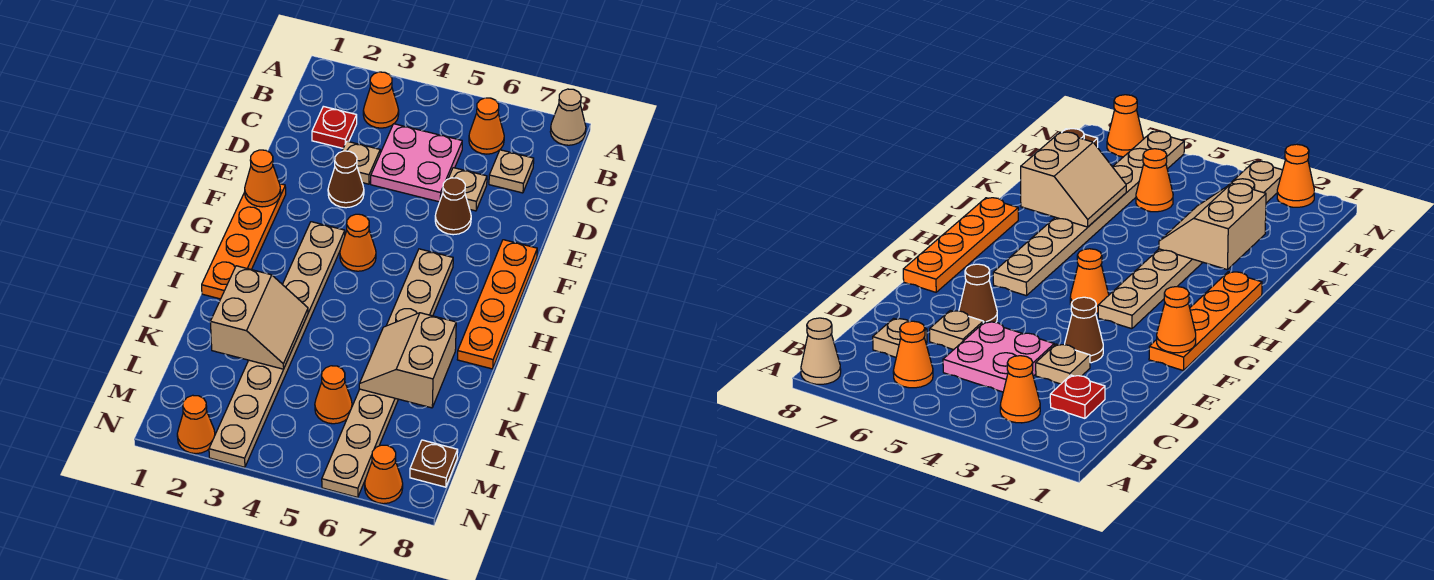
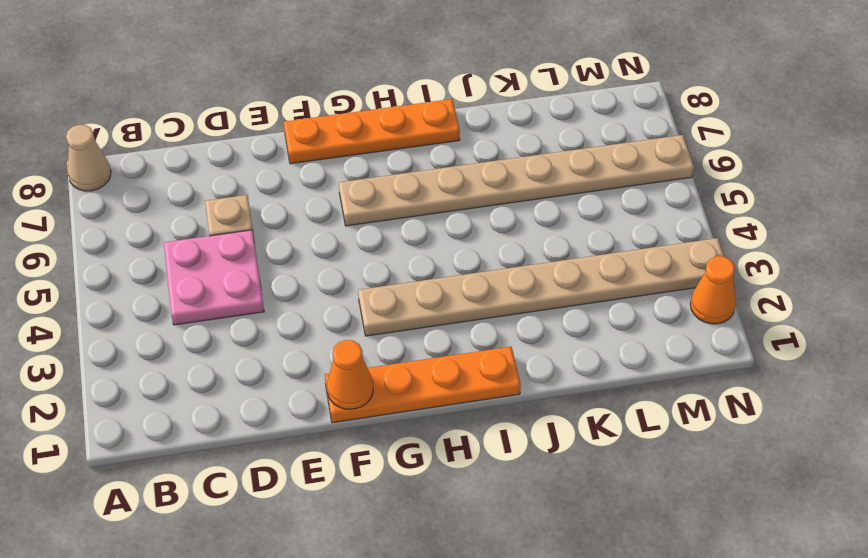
none -> orange cone B3 level 1
none -> orange cone B6 level 1
none -> red plate C2 level 1

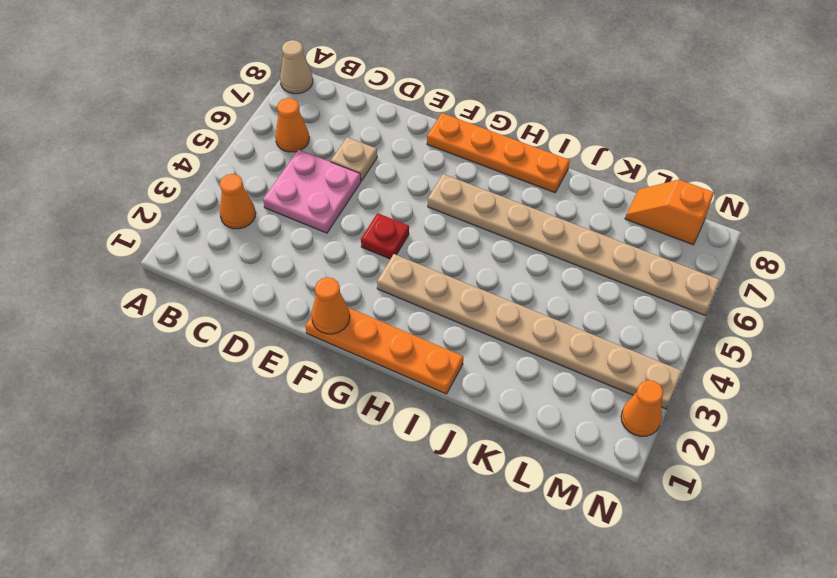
red plate F4 level 1 -> red plate C2 level 1
orange slope L8:M8 level 1 top M -> brown plate M8 level 1
none -> tan plate C7 level 1
none -> tan plate D3 level 1
none -> brown cone E3 level 1

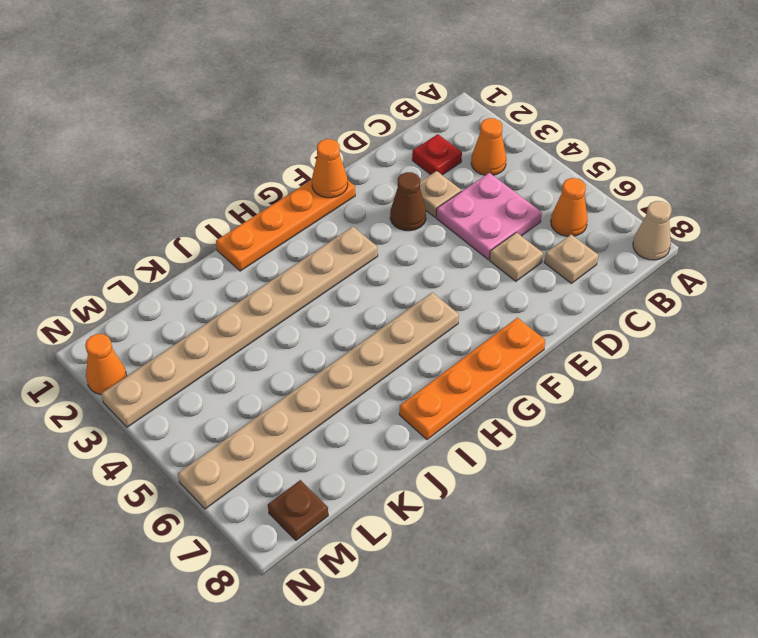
none -> brown cone E6 level 1
none -> orange cone G4 level 1
none -> orange cone L5 level 1

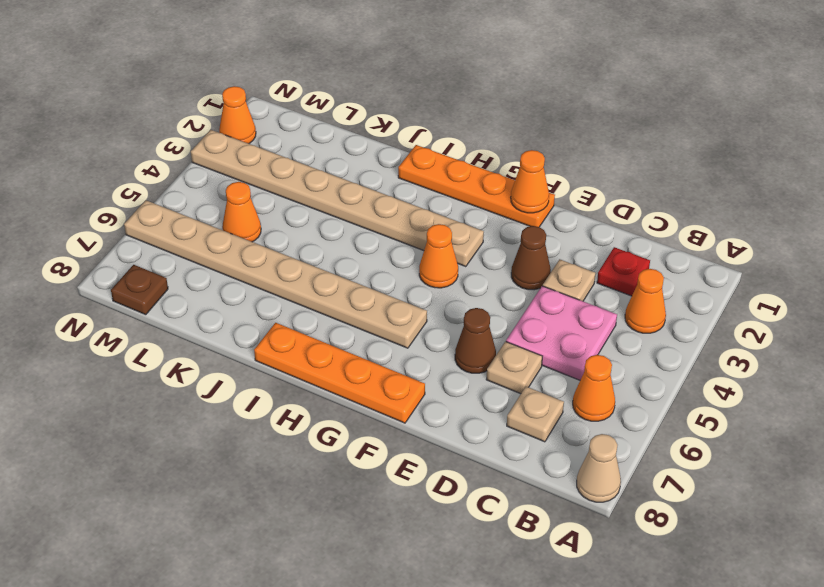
none -> orange cone N7 level 1
none -> tan slope J2:K3 level 2 top 2
none -> tan slope J6:K7 level 2 top 7

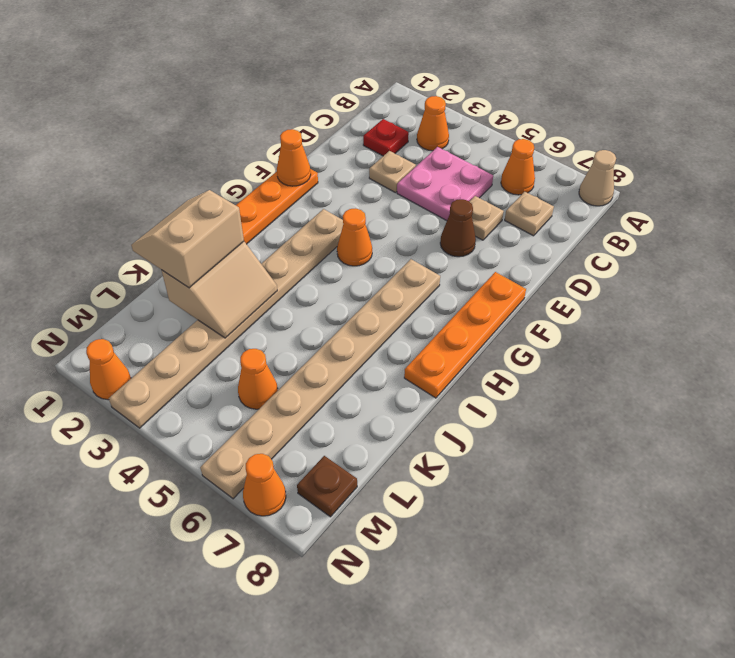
tan slope J1:K2 level 3 top 2 -> tan slope J6:K7 level 2 top 7
none -> brown cone E3 level 1

